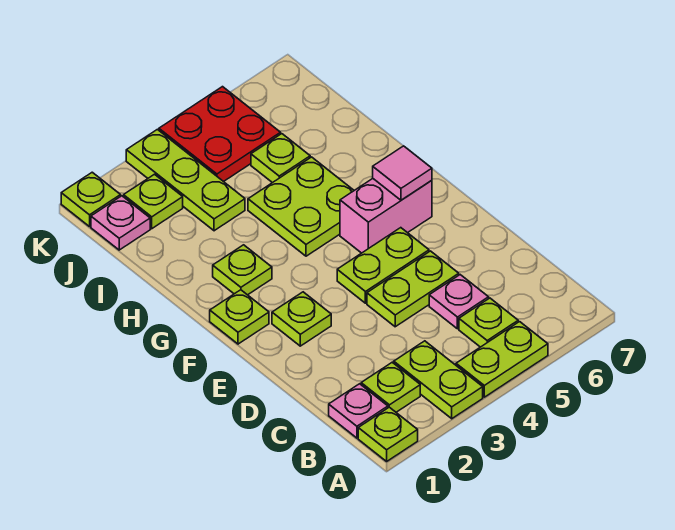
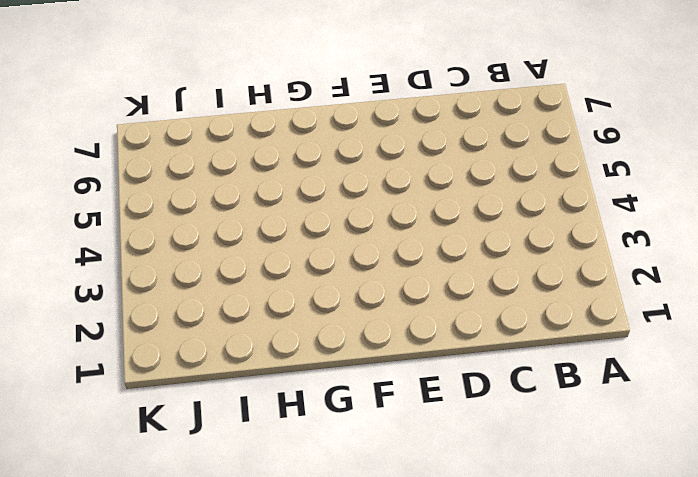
none -> lime plate A1 level 1
none -> lime plate A3:B3 level 1
none -> lime plate A4:A5 level 1

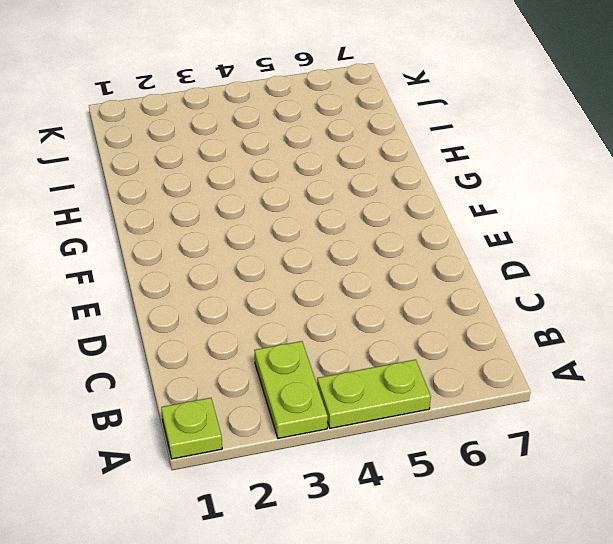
none -> pink plate B1 level 1
none -> lime plate B2 level 1
none -> lime plate B5 level 1

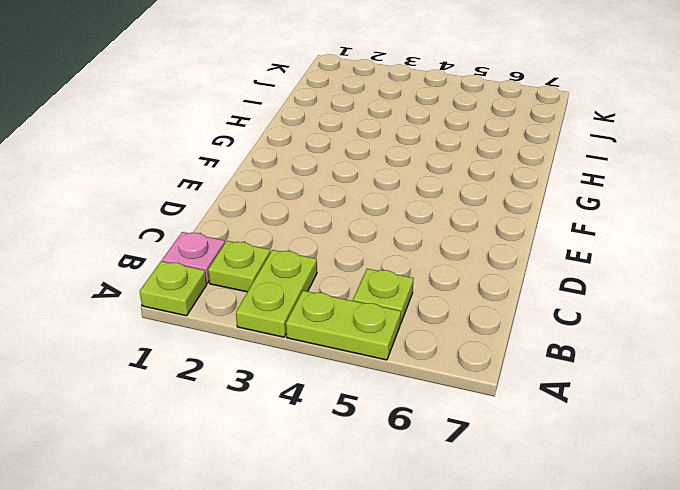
none -> pink plate C5 level 1
none -> lime plate D4:D5 level 1
none -> lime plate E2 level 1

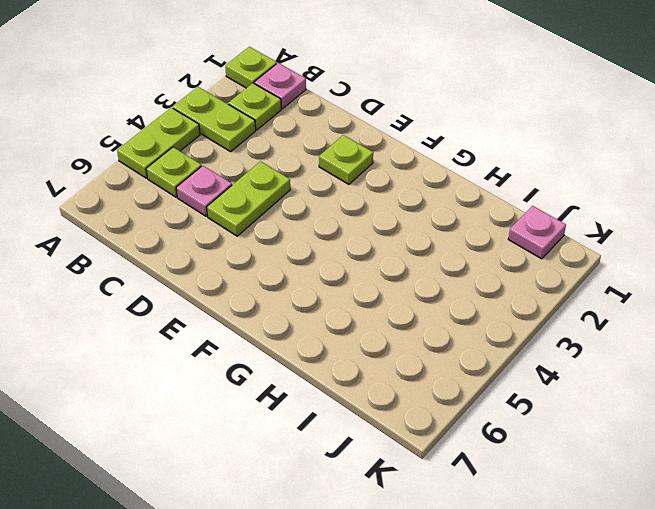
none -> lime plate E4:E5 level 1
none -> lime plate F1 level 1
none -> pink brick F5:F6 level 1

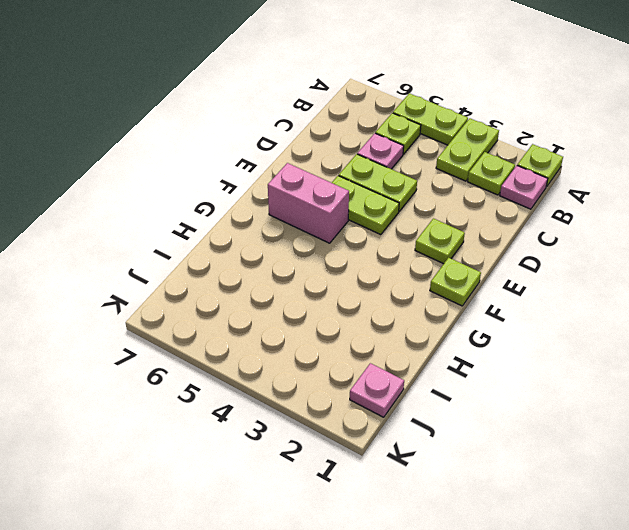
none -> lime plate G2 level 1
none -> lime plate G4:H5 level 1
none -> lime plate I3:K3 level 1

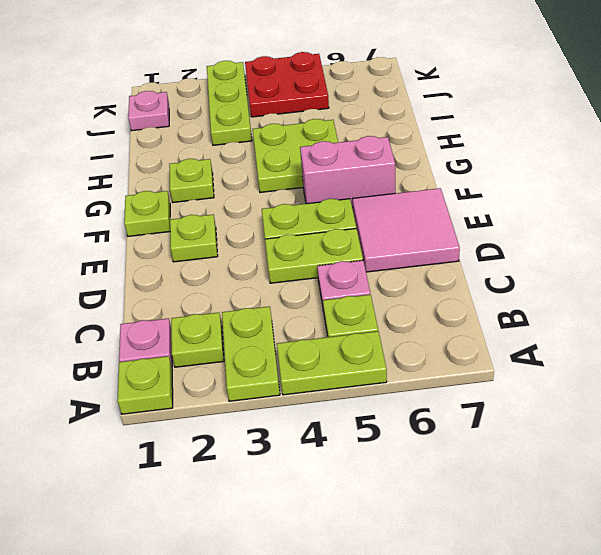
pink tile D6:E7 level 1 -> none
none -> lime plate I5 level 1
none -> lime plate J2 level 1
none -> lime plate K1 level 1

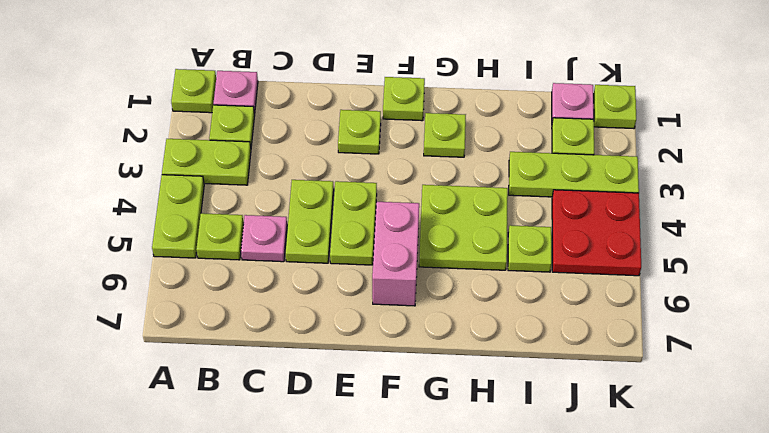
none -> pink tile F6 level 2

